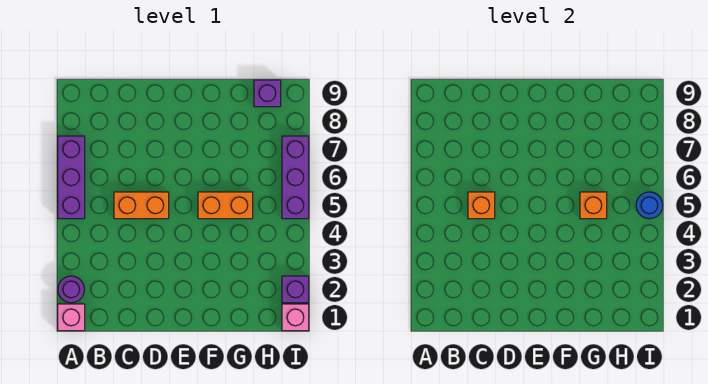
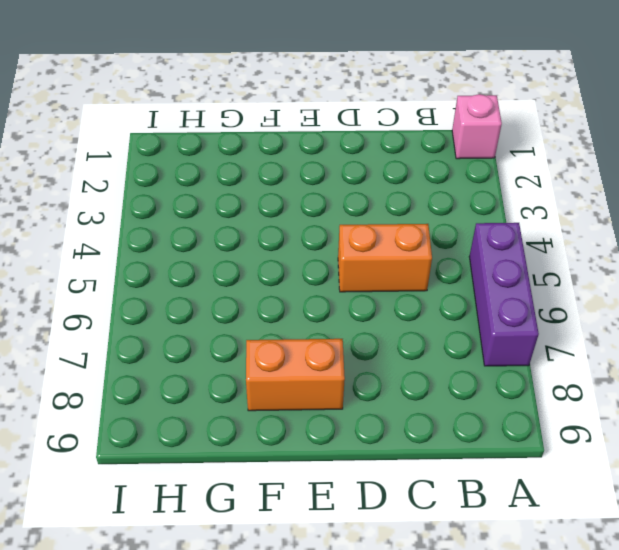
orange brick E8:F8 level 1 -> orange brick F5:G5 level 1
none -> purple round brick A2 level 1
none -> purple brick H9 level 1
none -> pink brick I1 level 1

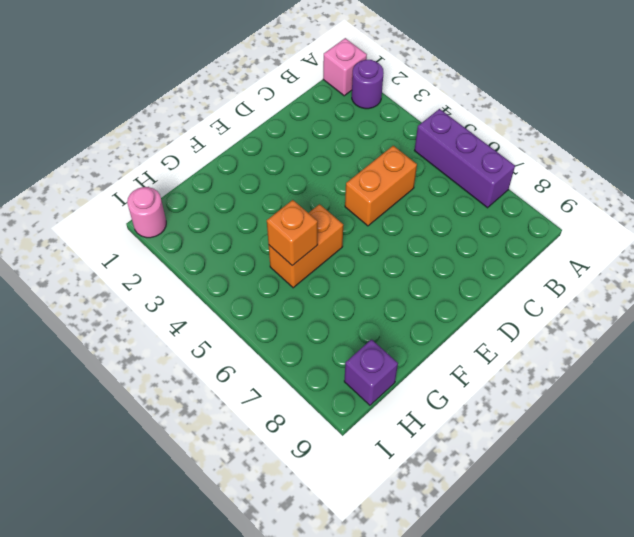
pink round brick I1 level 1 -> pink brick I1 level 1
none -> purple brick I2 level 1
none -> purple brick I5:I7 level 1
none -> orange brick C5 level 2

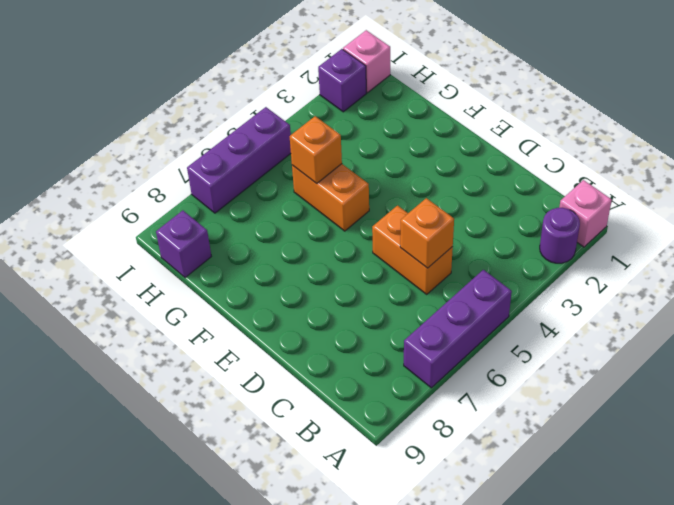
none -> blue round brick I5 level 2

